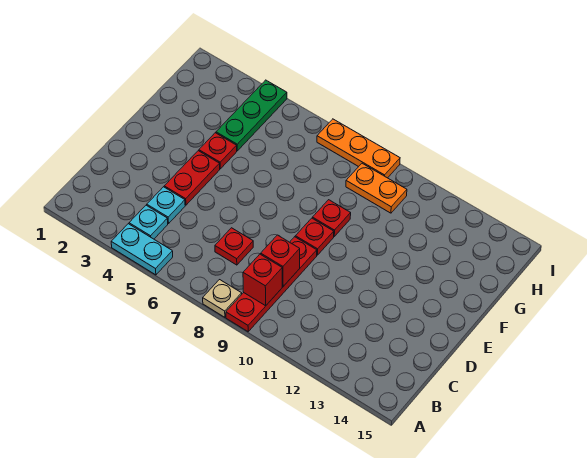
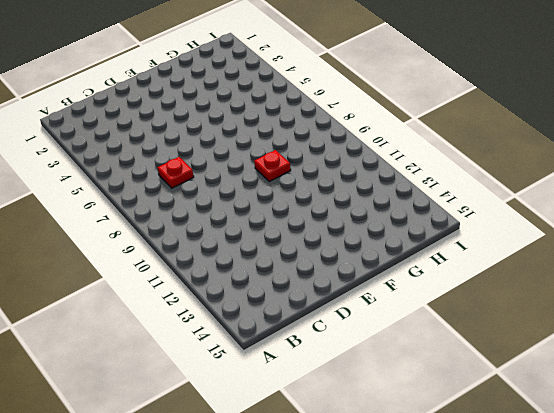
none -> cyan plate A4:A5 level 1
none -> tan plate A8 level 1
none -> red plate A9:D9 level 1

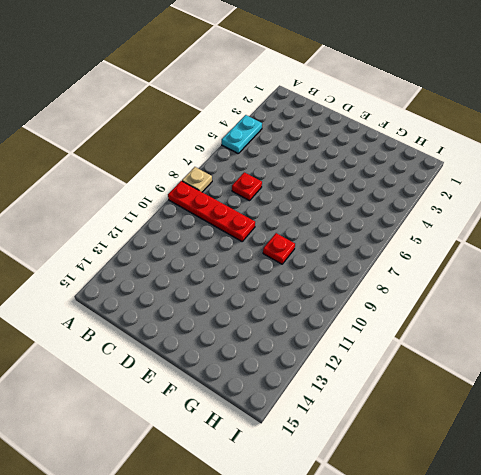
none -> cyan plate B4 level 1
none -> cyan plate C4 level 1
none -> red plate D4:E4 level 1

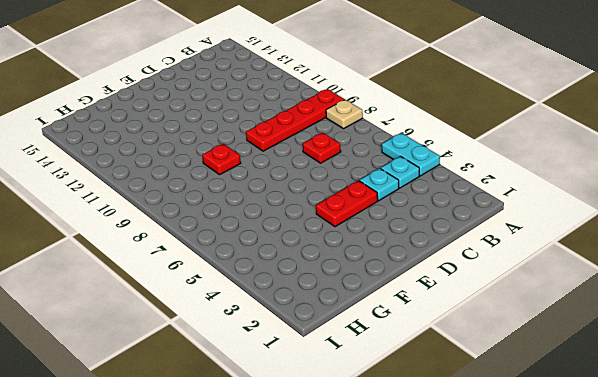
none -> red plate E9 level 1
none -> red plate F4 level 1
none -> green plate G4:I4 level 1

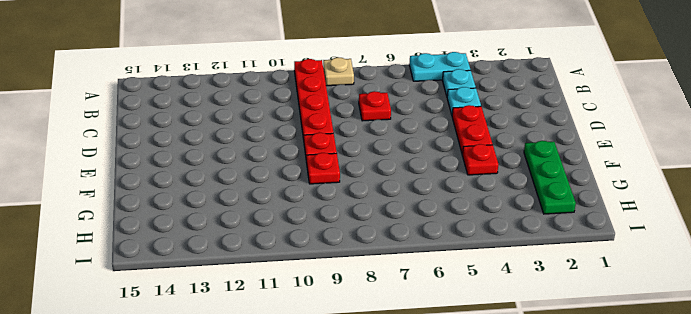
green plate F2:H2 level 1 -> green plate G4:I4 level 1
none -> orange plate H9:H10 level 1
none -> orange plate I7:I9 level 1
none -> red brick B9 level 2

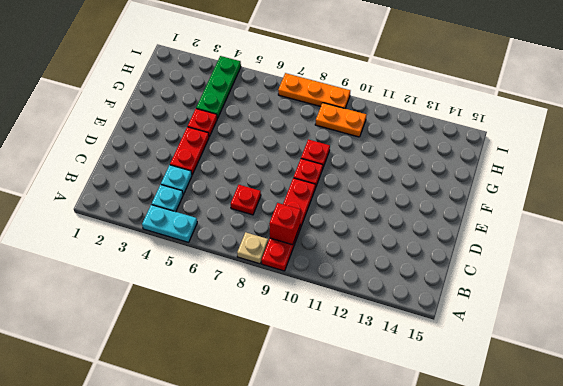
none -> red brick C9 level 2

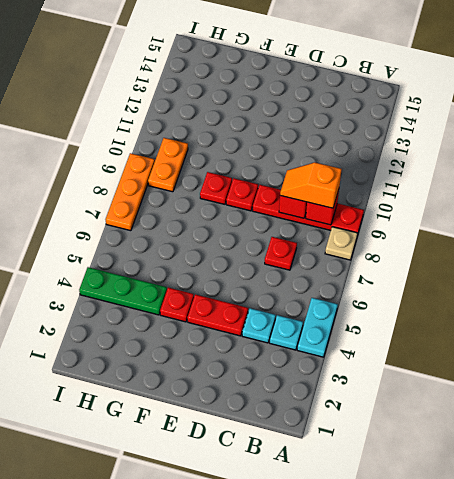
orange slope B9:C9 level 3 top B -> none

